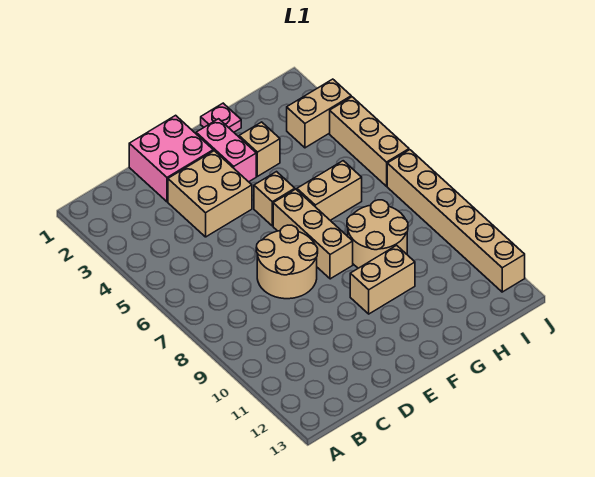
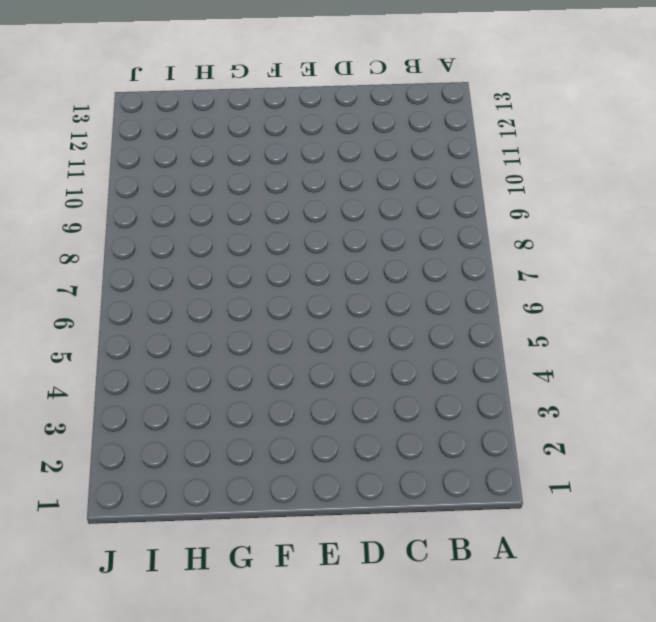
none -> pink brick D1:E2 level 1
none -> tan brick D3:E4 level 1
none -> tan round brick D7:E8 level 1

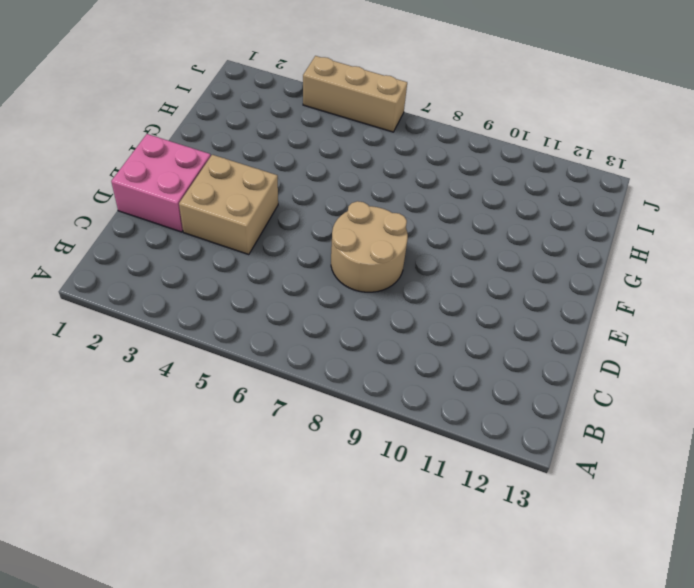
none -> pink brick F2:F3 level 1
none -> tan brick F5 level 1
none -> tan brick F6:F8 level 1

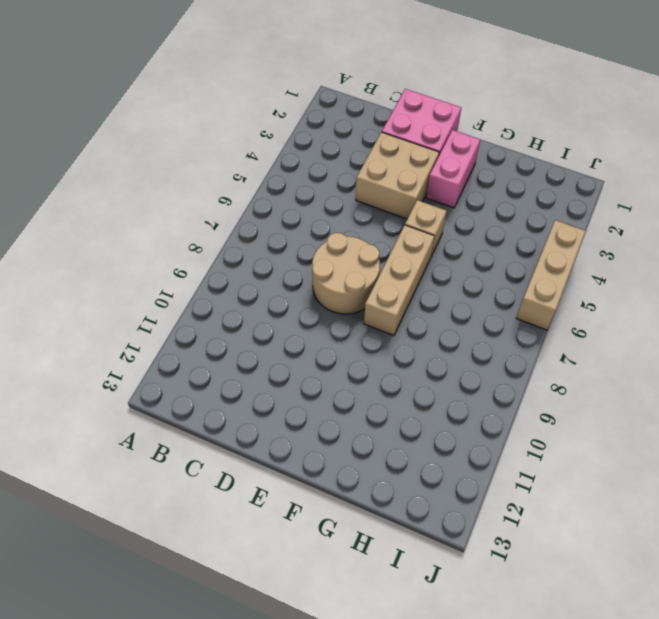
none -> tan brick F10:G10 level 1
none -> pink plate G1 level 1
none -> tan brick G3 level 1

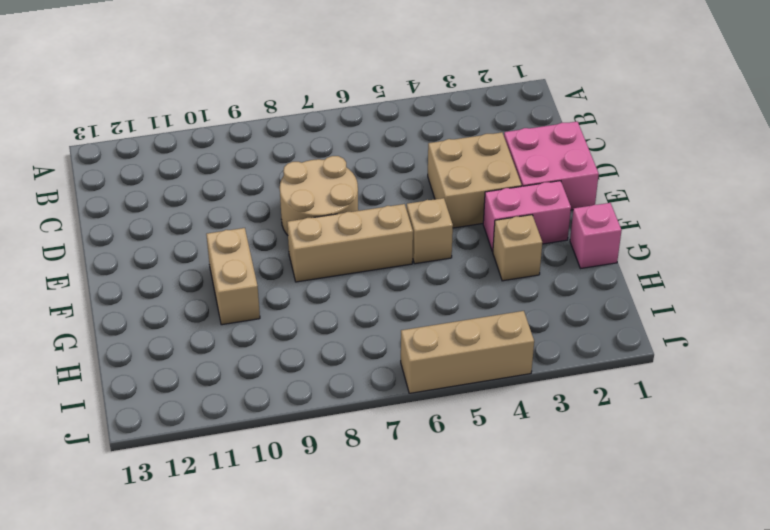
pink brick G1 level 1 -> pink plate G1 level 1
none -> tan brick G6:H6 level 1
none -> tan round brick G8:H9 level 1
none -> tan brick I3:J3 level 1

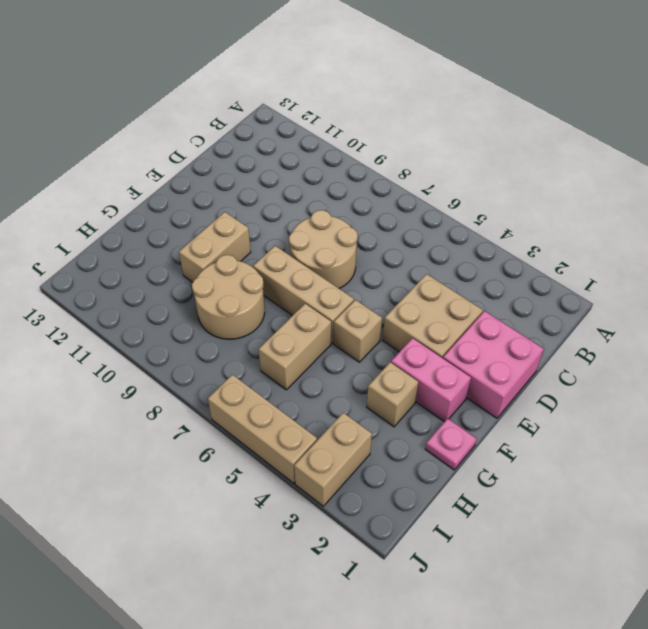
none -> tan brick J7:J12 level 1

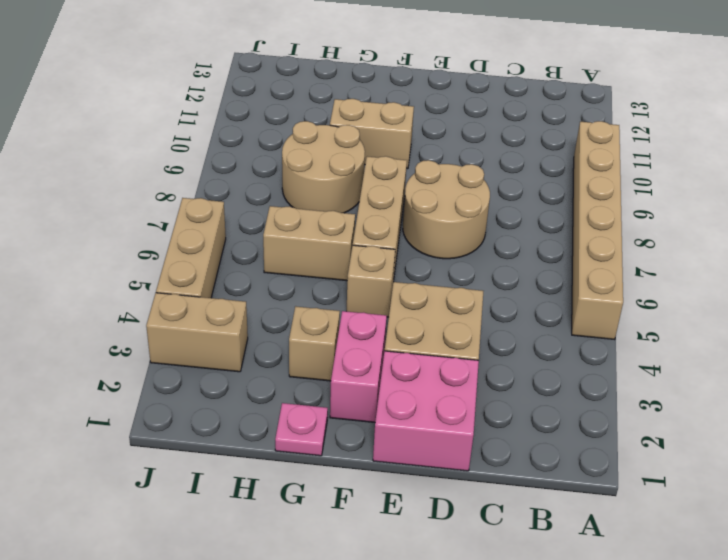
tan brick A5:A10 level 1 -> tan brick J7:J12 level 1

